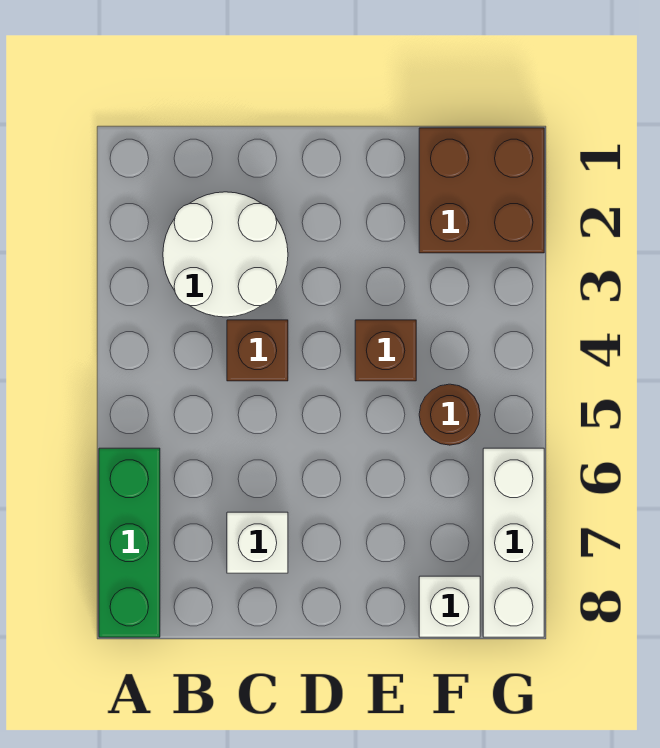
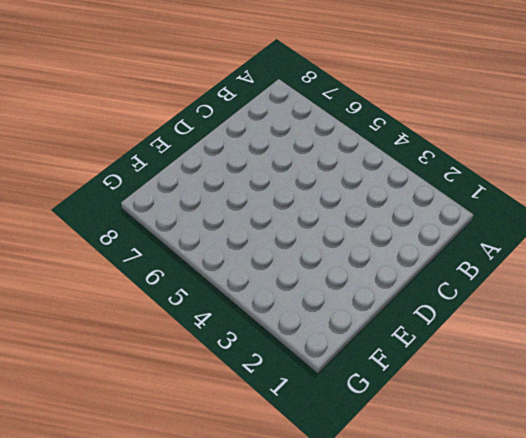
none -> green brick A6:A8 level 1
none -> white round brick B2:C3 level 1

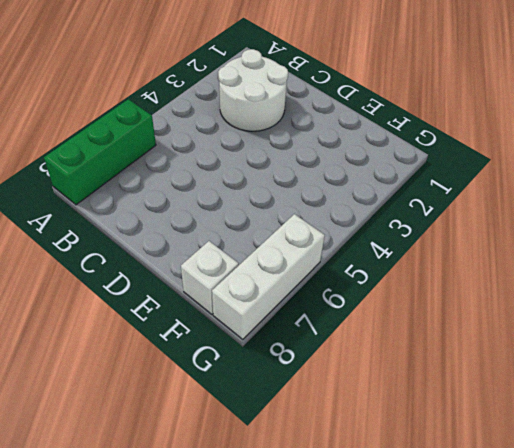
none -> brown brick C4 level 1
none -> white brick C7 level 1

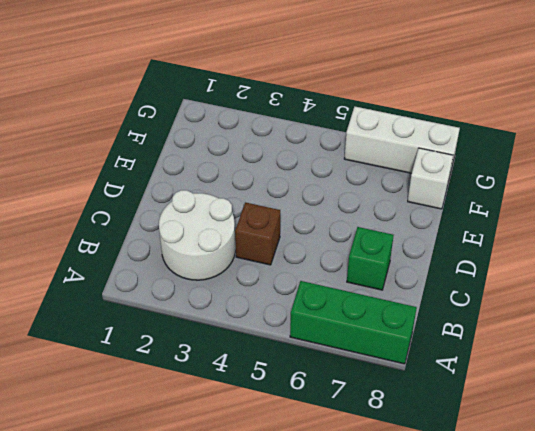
green brick C7 level 1 -> white brick C7 level 1
none -> brown brick E4 level 1
none -> brown brick F1:G2 level 1

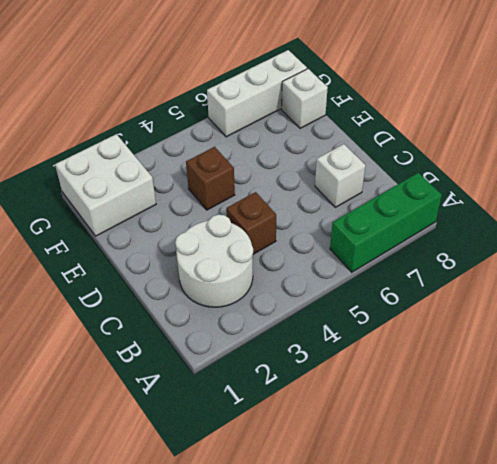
white brick F1:G2 level 1 -> brown brick F1:G2 level 1
none -> brown round brick F5 level 1

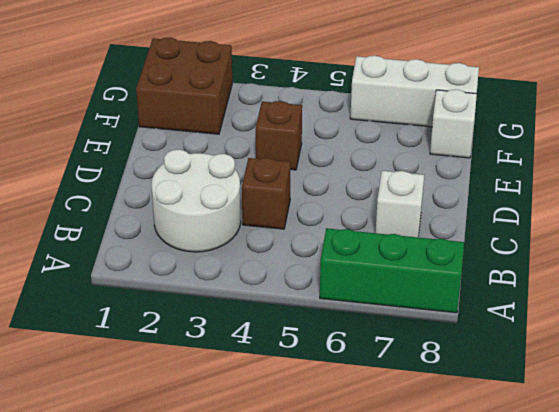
none -> brown round brick F5 level 1

